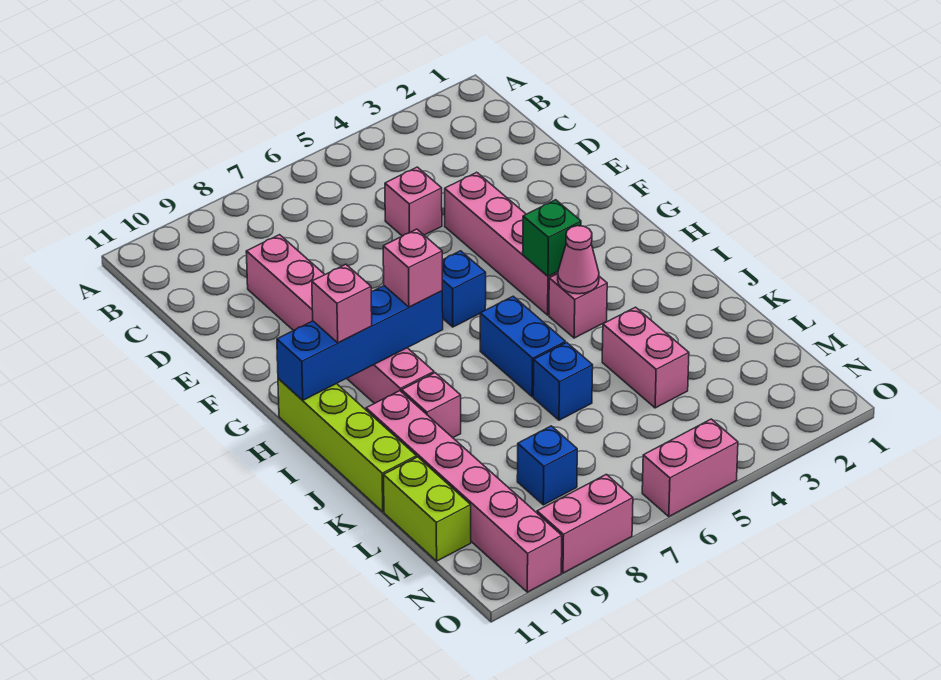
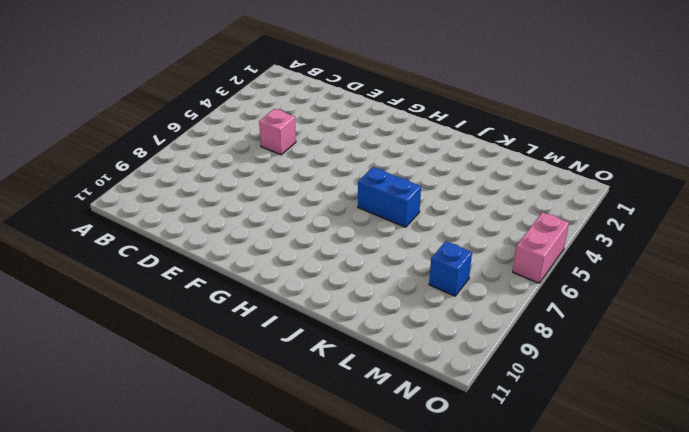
none -> pink brick D9:I9 level 1
none -> pink brick E4:H4 level 1
none -> blue brick G6 level 1

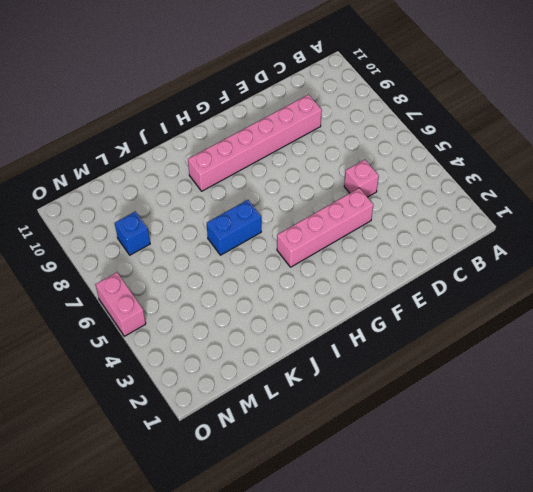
none -> blue brick G6 level 1
none -> lime brick H11:K11 level 1
none -> pink brick I4 level 1

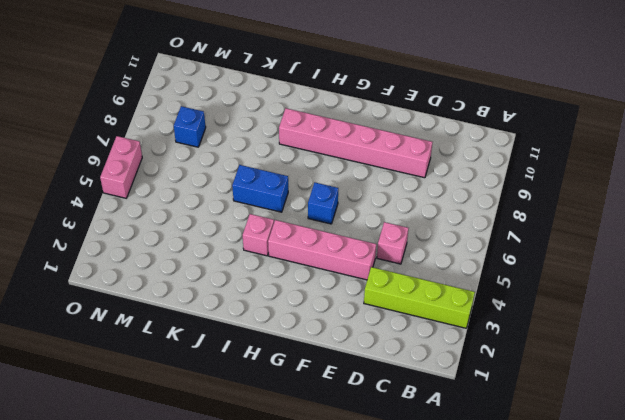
lime brick A3:D3 level 1 -> lime brick H11:K11 level 1
none -> pink brick J9 level 1
none -> pink brick J10:O10 level 1
none -> pink brick K4:L4 level 1

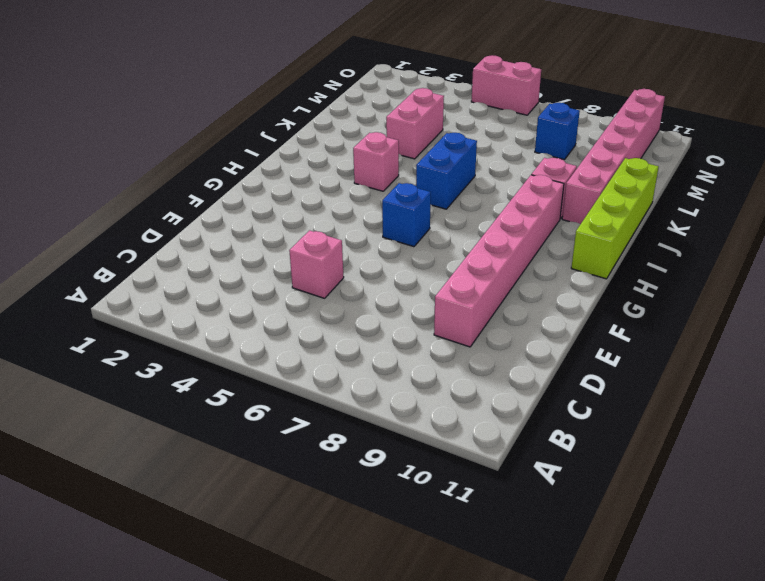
none -> pink brick E4:H4 level 1
none -> blue brick K6 level 1
none -> lime brick L11:M11 level 1

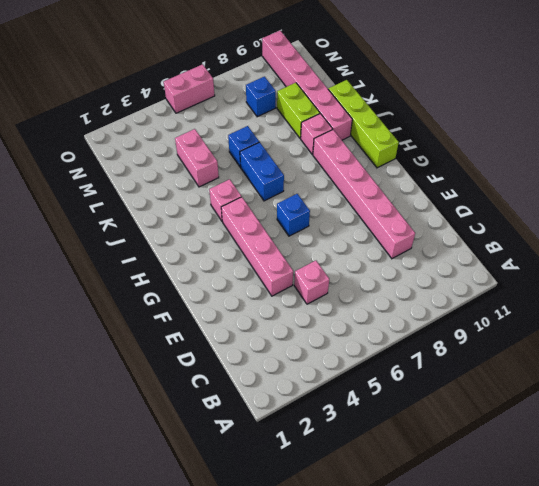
lime brick K9:L9 level 1 -> lime brick L11:M11 level 1
none -> pink brick O8:O9 level 1
none -> green brick H4 level 2
none -> blue brick H8:H11 level 2

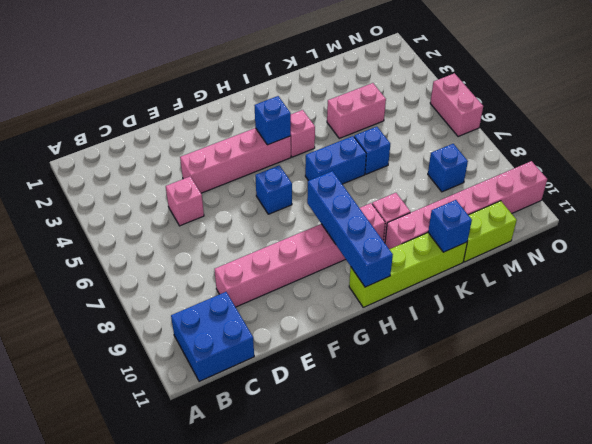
blue brick B10:C11 level 1 -> none
blue brick H4 level 2 -> green brick H4 level 2
blue brick K11 level 2 -> none
none -> pink brick O8:O9 level 1
none -> pink cone I4 level 2
none -> pink brick H8 level 3

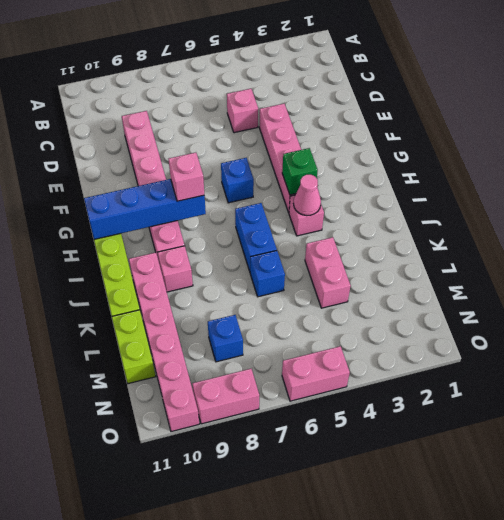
none -> pink brick H10 level 3

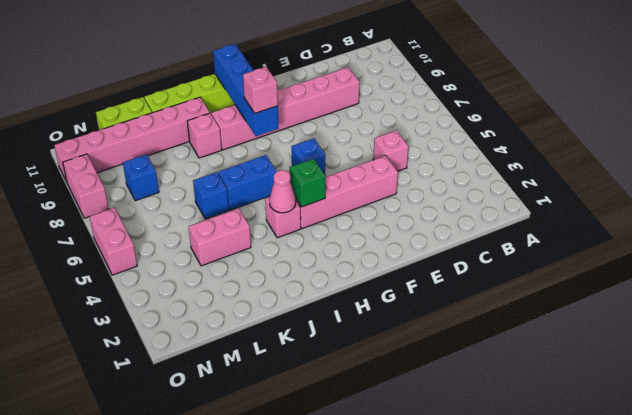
none -> pink brick H10 level 3

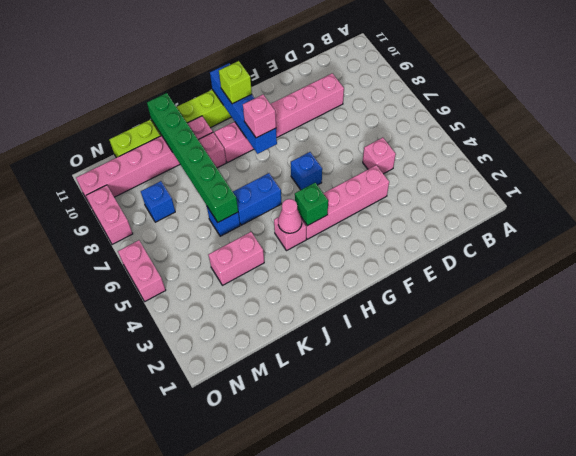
lime brick H10 level 3 -> pink brick H10 level 3
green brick K6:K11 level 2 -> none

